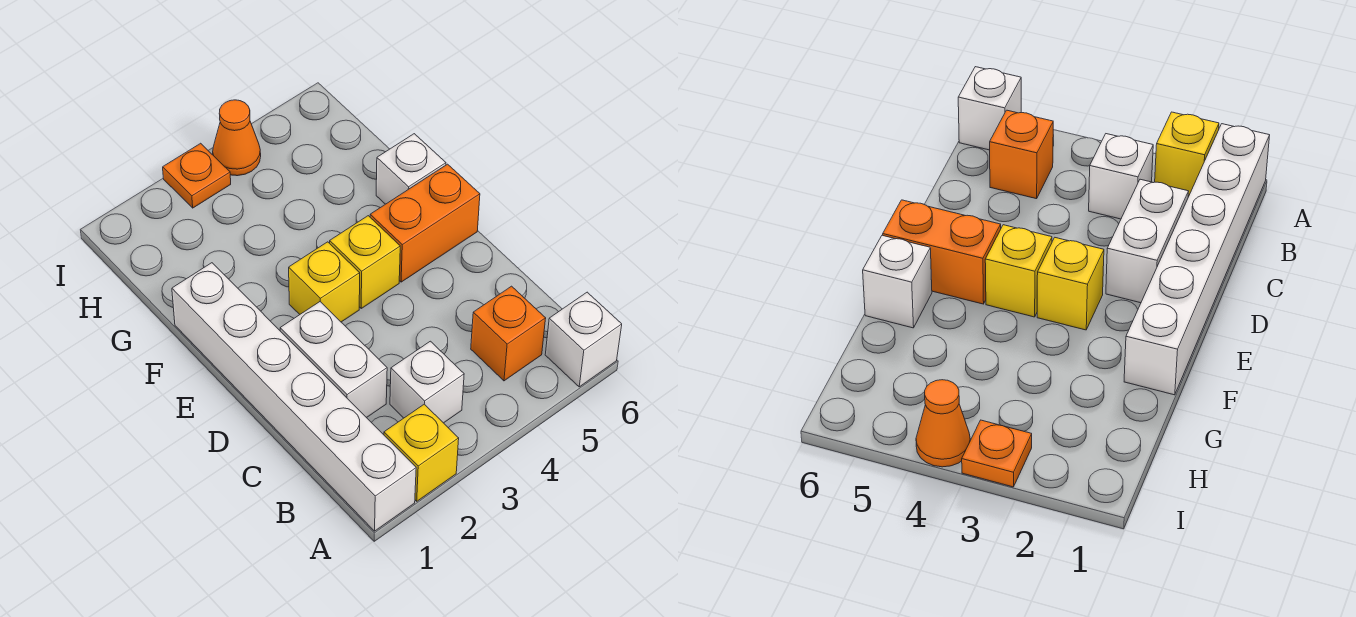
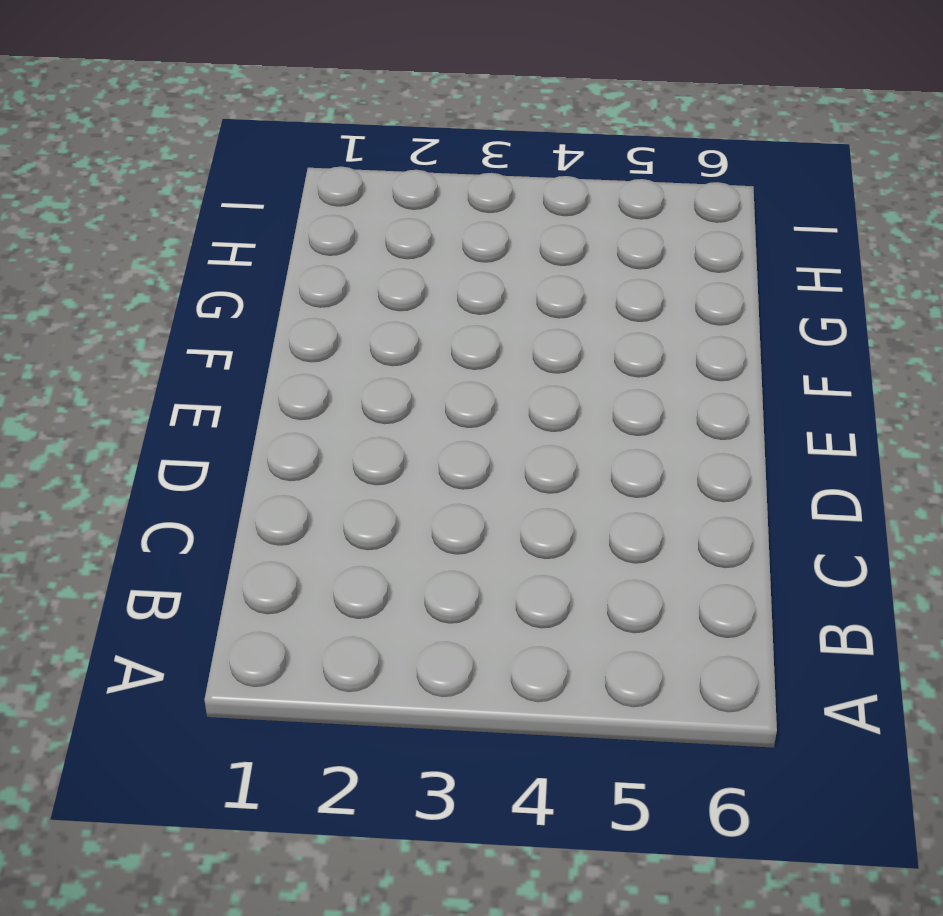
none -> white brick A1:F1 level 1
none -> yellow brick A2 level 1
none -> white brick A6 level 1

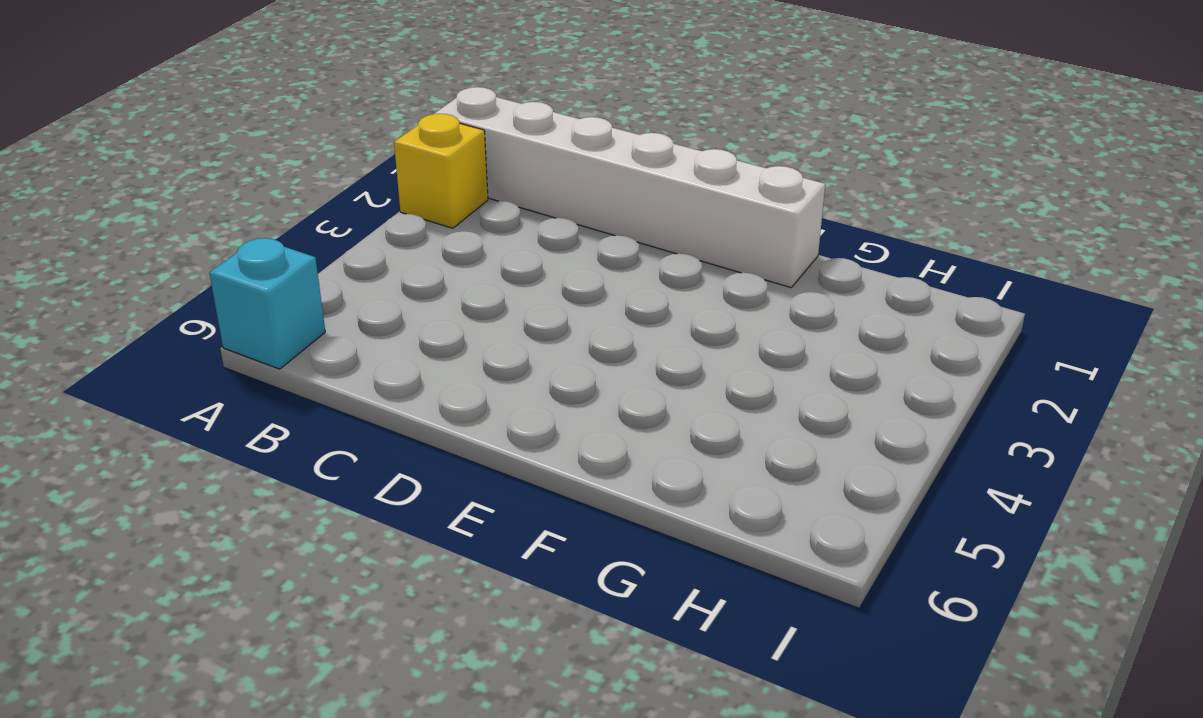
cyan brick A6 level 1 -> white brick A6 level 1
none -> white brick B3 level 1
none -> orange brick B5 level 1
none -> white brick C2:D2 level 1

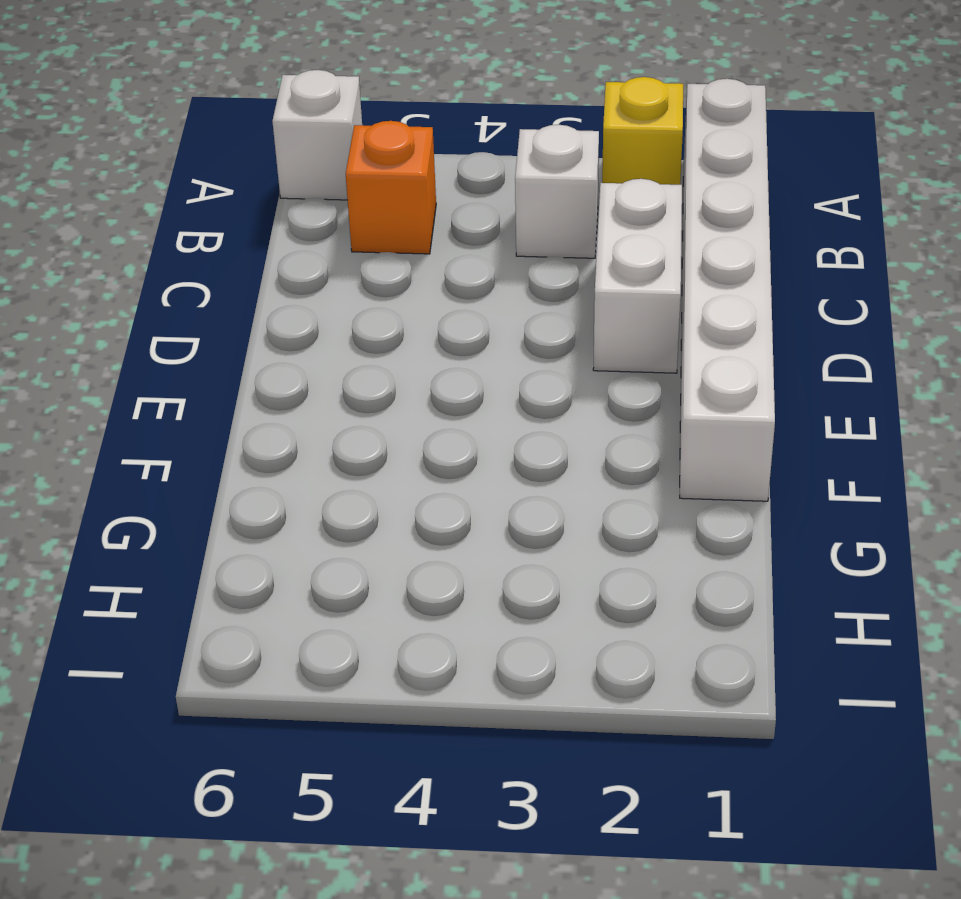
none -> yellow brick E3 level 1
none -> yellow brick E4 level 1
none -> orange brick E5:E6 level 1

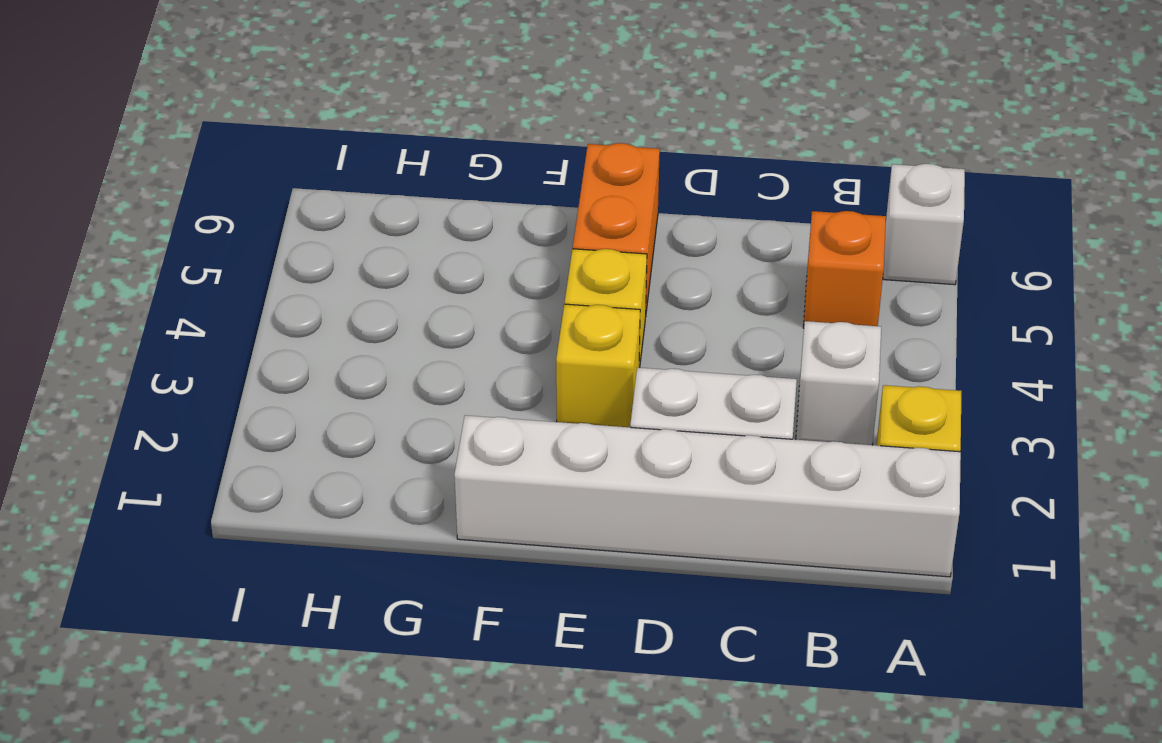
none -> white brick F6 level 1
none -> orange plate I3 level 1
none -> orange cone I4 level 1

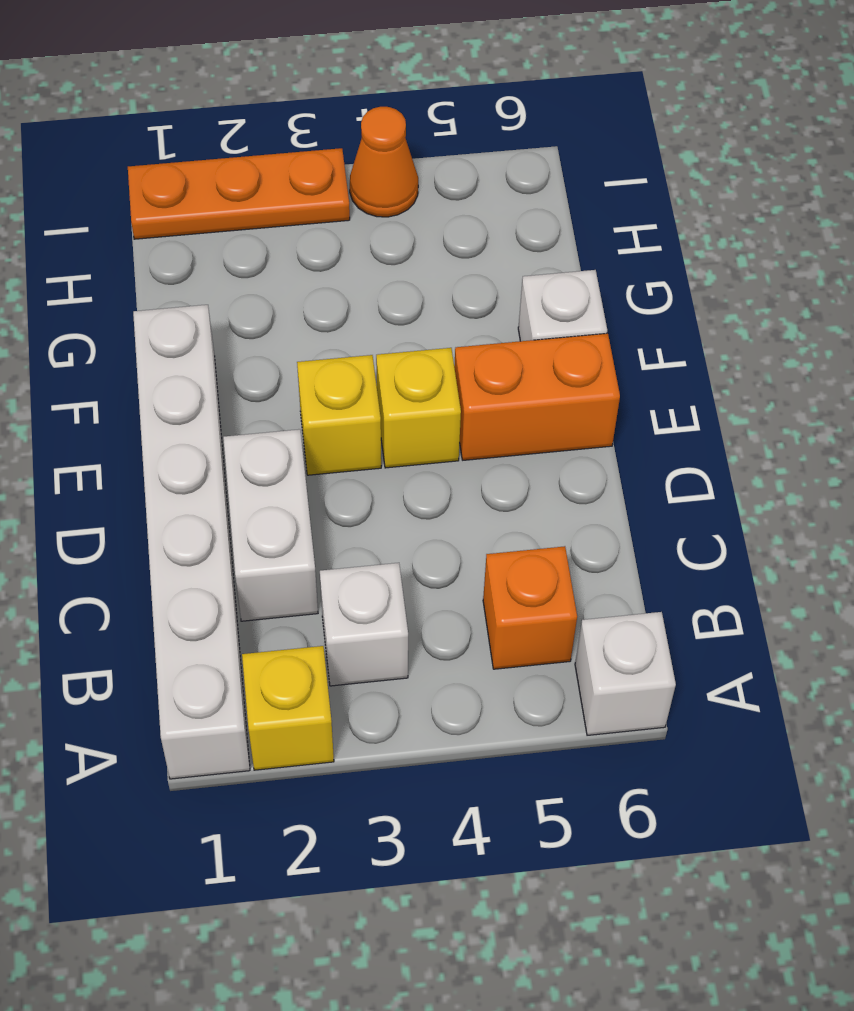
orange plate I1:I3 level 1 -> orange plate I3 level 1

